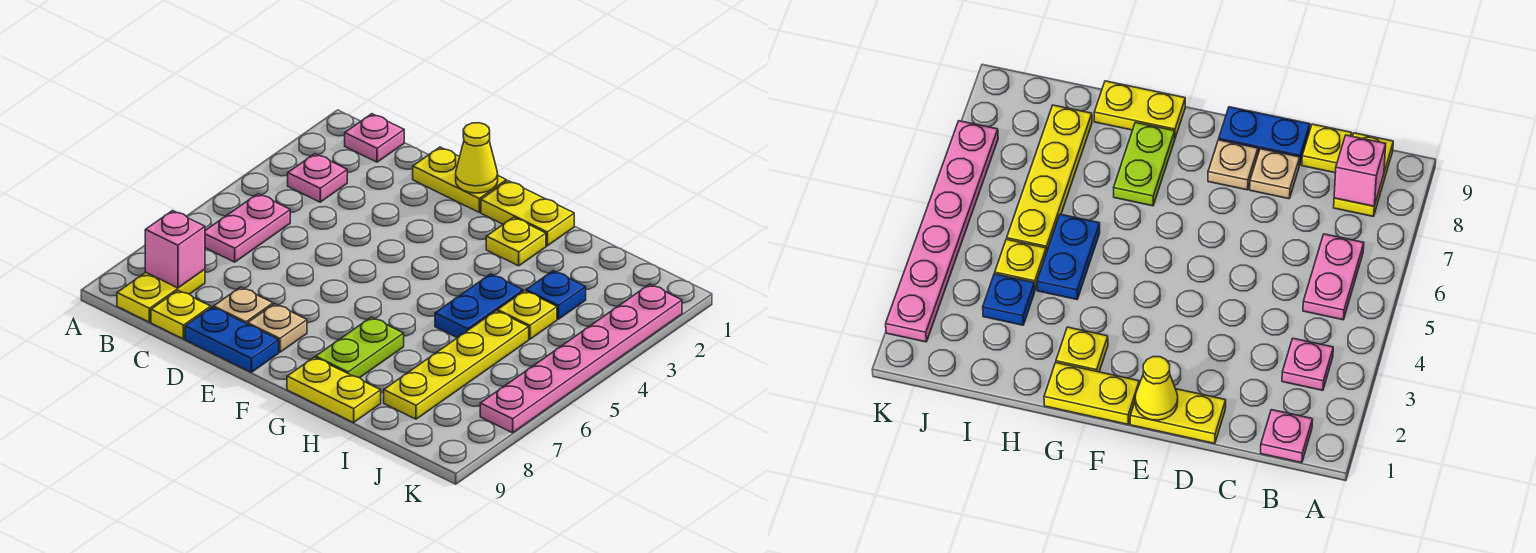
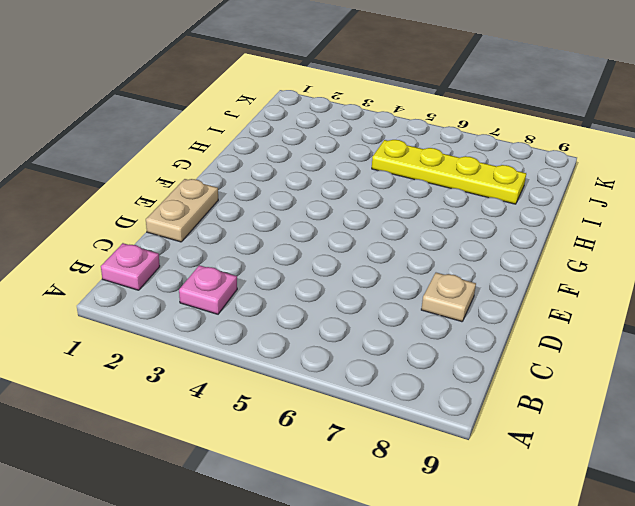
tan plate D1:E1 level 1 -> yellow plate D1:E1 level 1
none -> pink plate B5:B6 level 1
none -> yellow plate B8:B9 level 1
none -> yellow plate C9 level 1

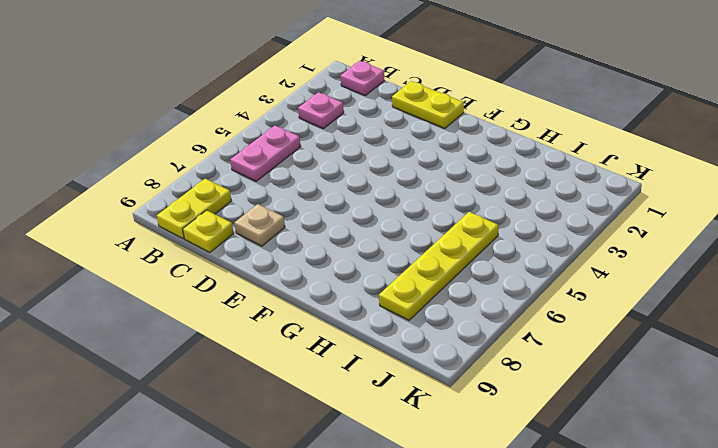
none -> blue plate D9:E9 level 1
none -> tan plate E8 level 1
none -> yellow plate F1:G1 level 1

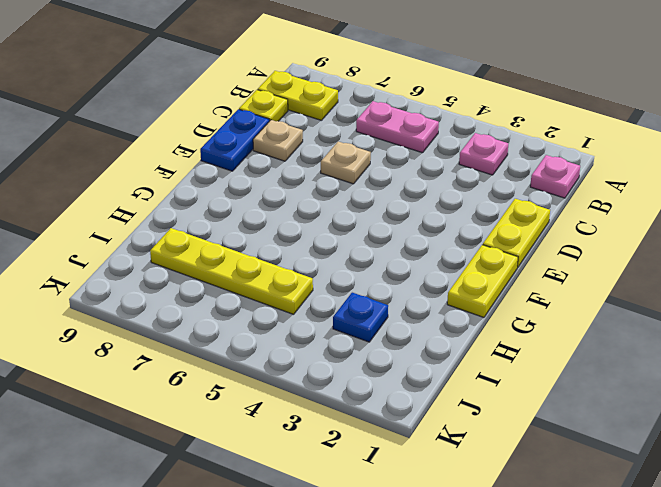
tan plate D6 level 1 -> tan plate E8 level 1
none -> yellow plate G2 level 1
none -> lime plate G7:G8 level 1
none -> yellow plate G9:H9 level 1

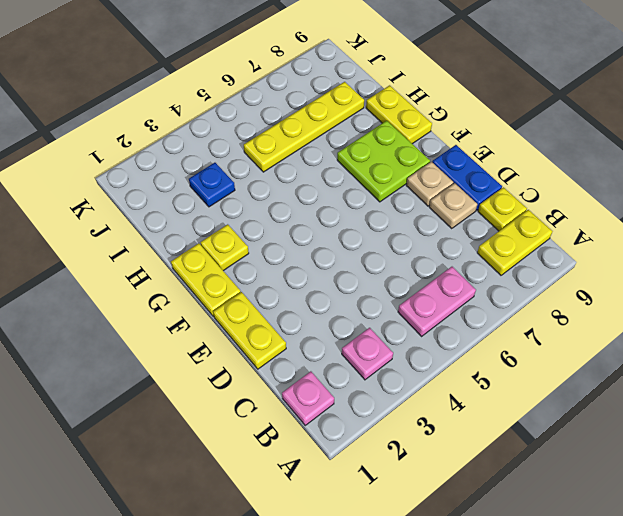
lime plate F7:G8 level 1 -> lime plate G7:G8 level 1
none -> blue plate H4:H5 level 1
none -> yellow plate I4 level 1
none -> pink plate K2:K7 level 1

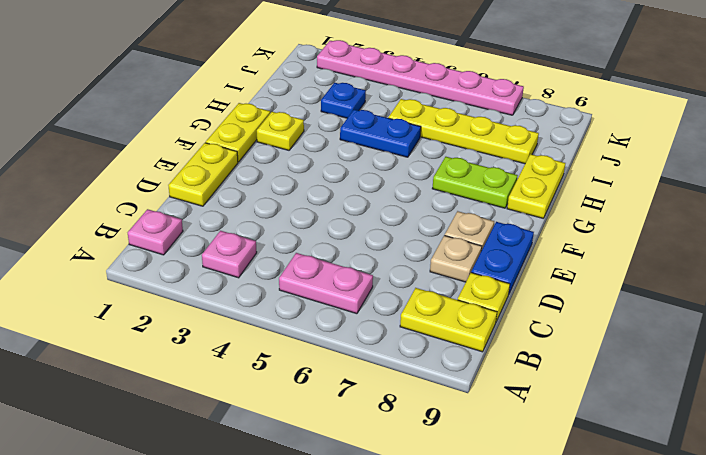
none -> yellow plate I4 level 1
none -> pink brick B8 level 2
none -> yellow cone E1 level 2

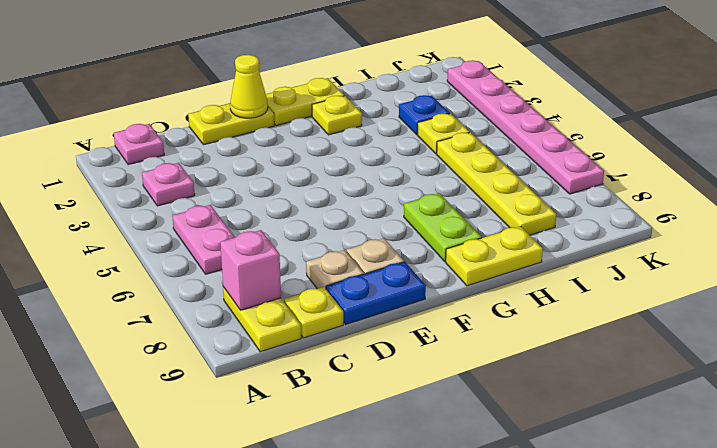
none -> blue plate H4:H5 level 1

